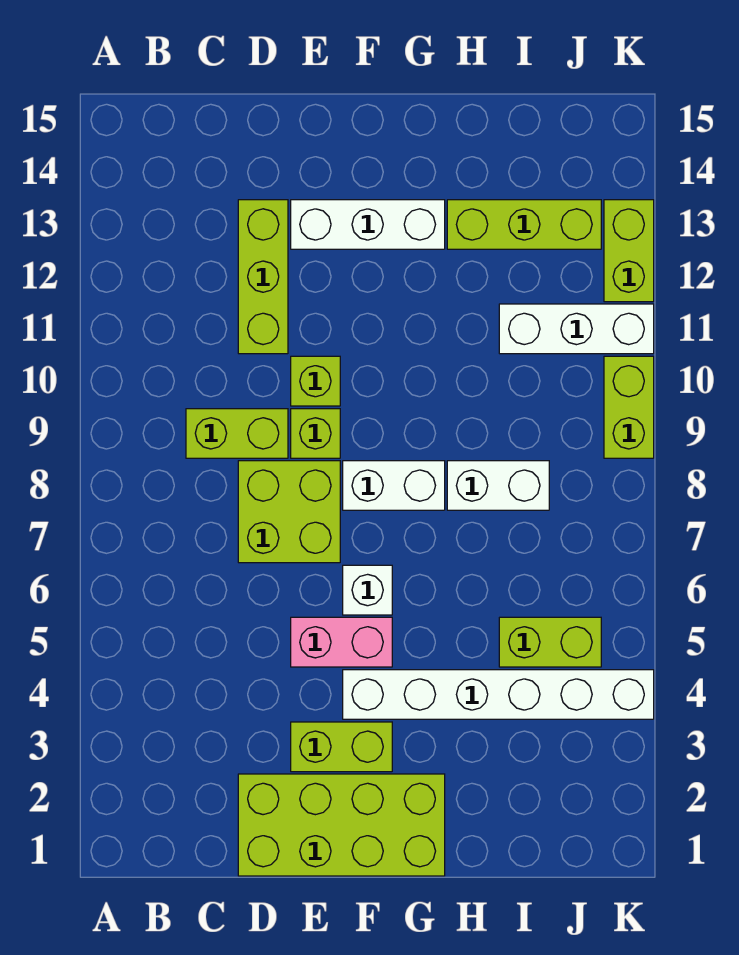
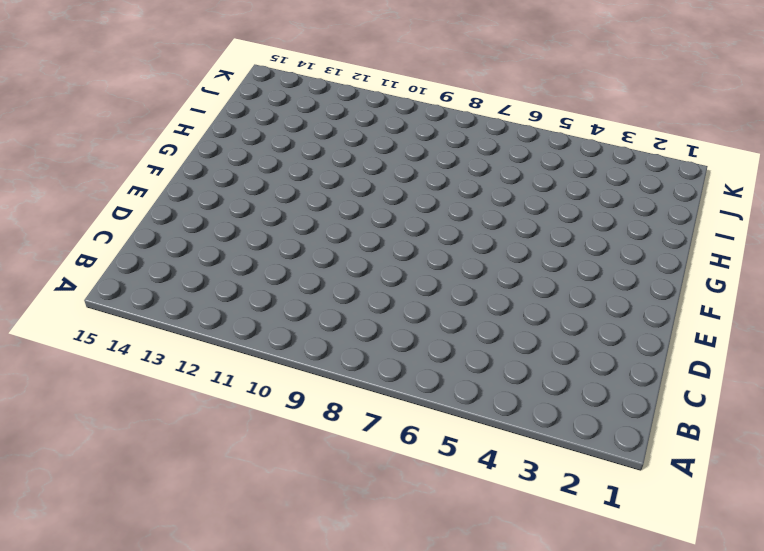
none -> lime brick C9:D9 level 1
none -> lime brick D1:G2 level 1
none -> lime brick D7:E8 level 1

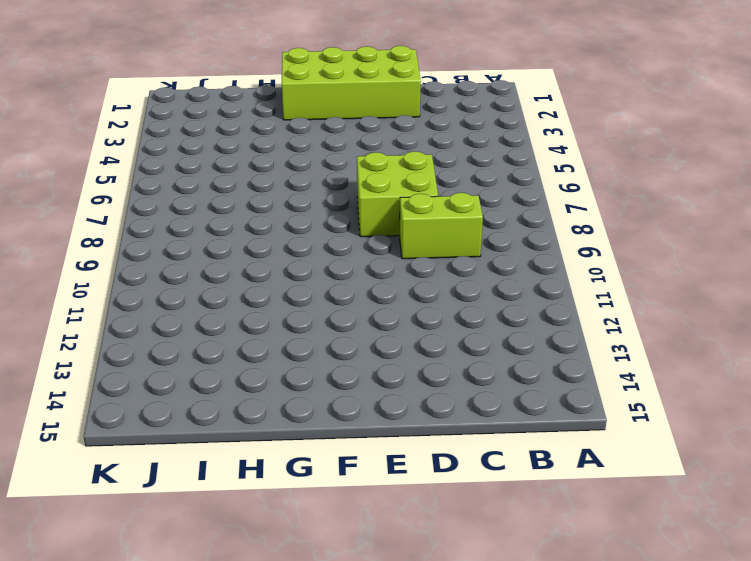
none -> lime brick D11:D13 level 1
none -> lime brick E3:F3 level 1
none -> pink brick E5:F5 level 1

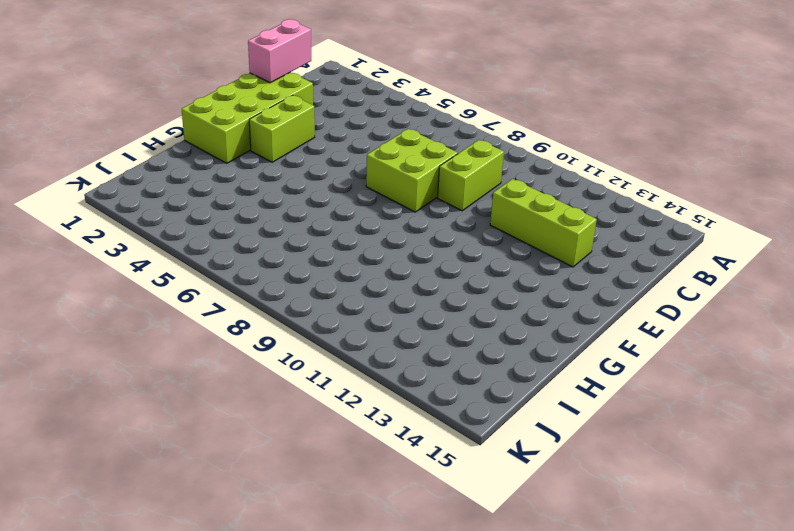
pink brick C1:D1 level 2 -> pink brick E5:F5 level 1
none -> lime brick E9 level 1
none -> lime brick E10 level 1
none -> white brick E13:G13 level 1

